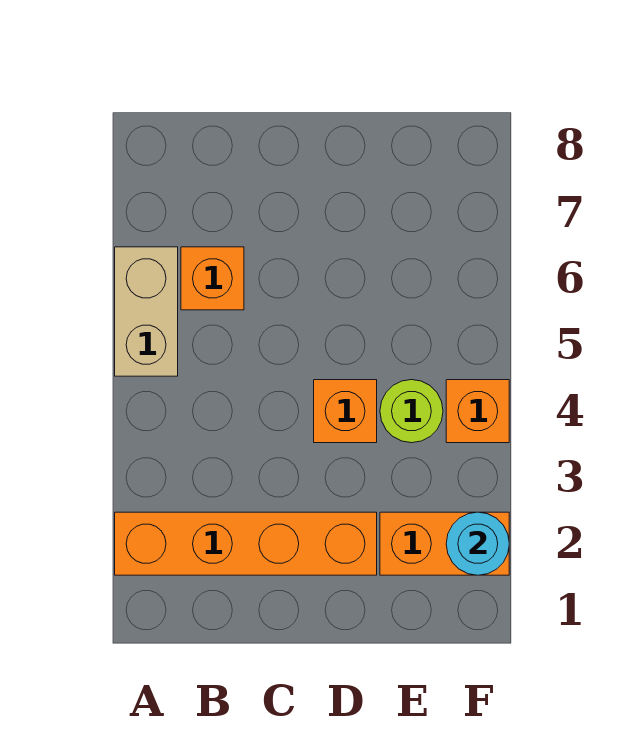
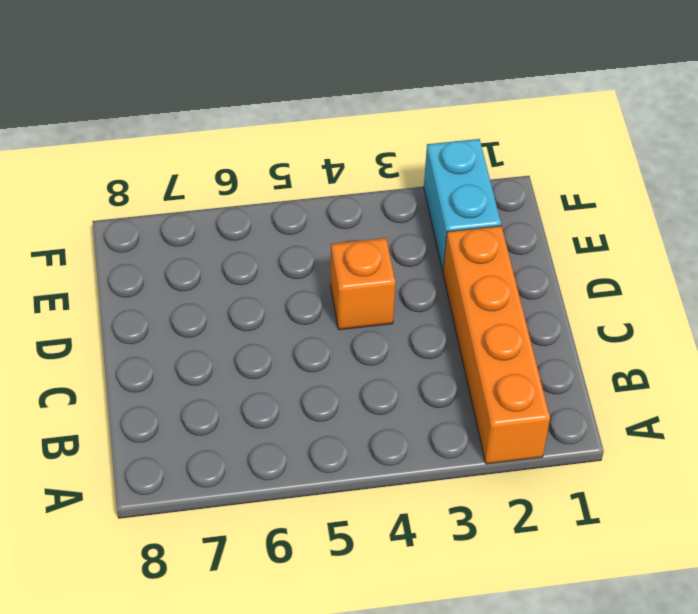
cyan brick E2:F2 level 1 -> orange brick E2:F2 level 1
none -> tan brick A5:A6 level 1
none -> orange brick B6 level 1

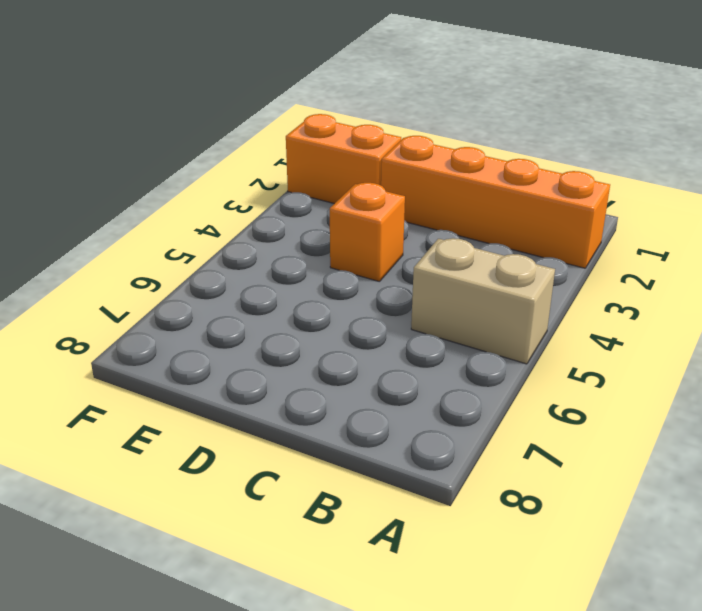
tan brick A5:B5 level 1 -> tan brick A5:A6 level 1
none -> orange brick B6 level 1
none -> lime round brick E4 level 1

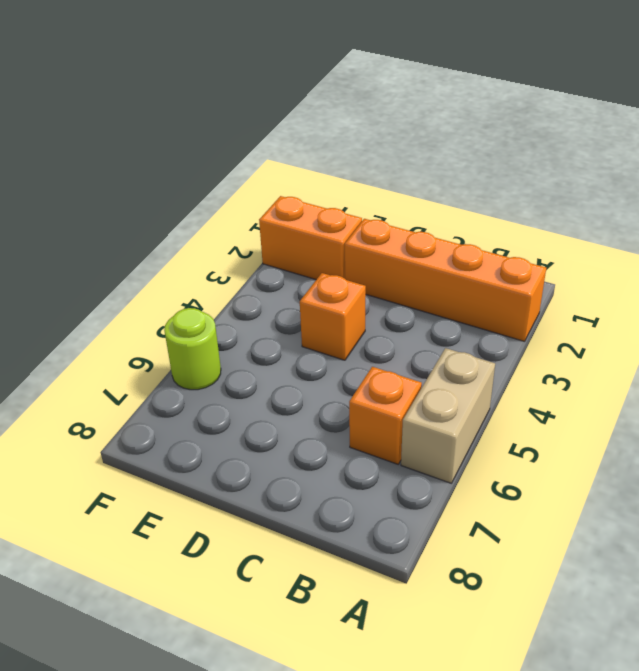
lime round brick F6 level 1 -> lime round brick E4 level 1
none -> orange brick F4 level 1
none -> cyan round brick F2 level 2

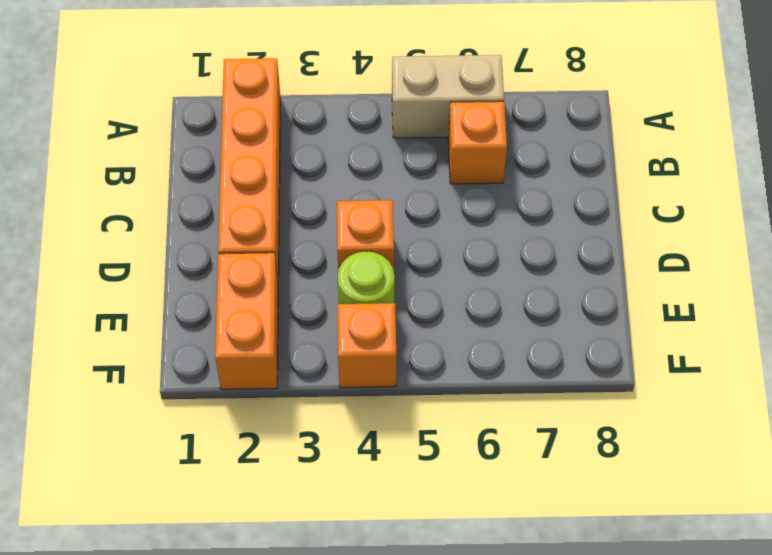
none -> cyan round brick F2 level 2

